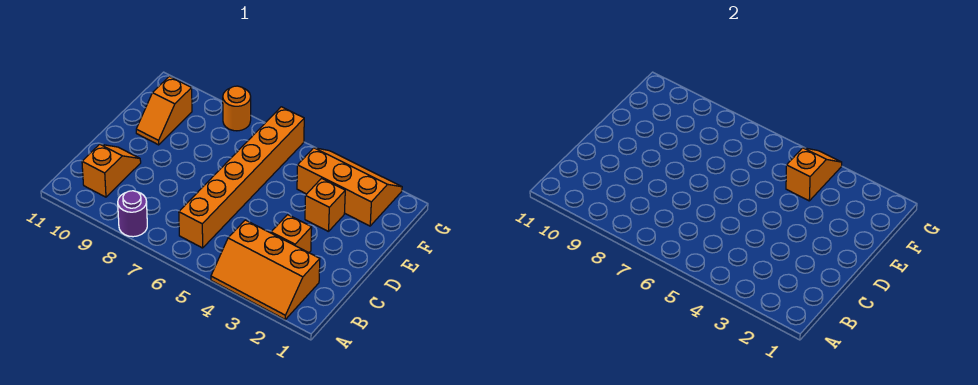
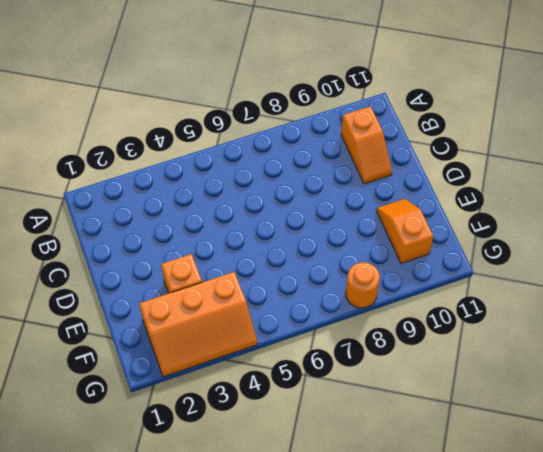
none -> orange slope A2:B4 level 1 top B
none -> purple round brick A8 level 1

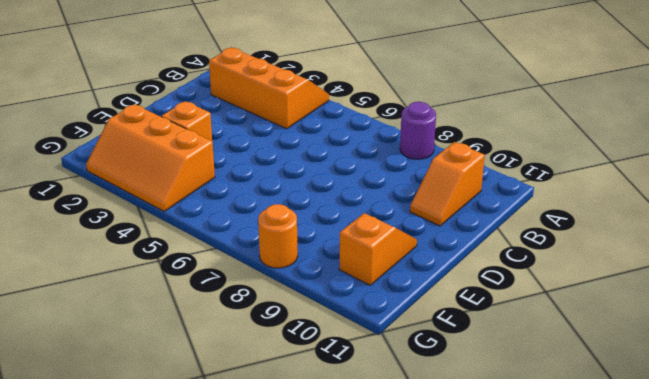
none -> orange brick B6:G6 level 1
none -> orange brick C3 level 1

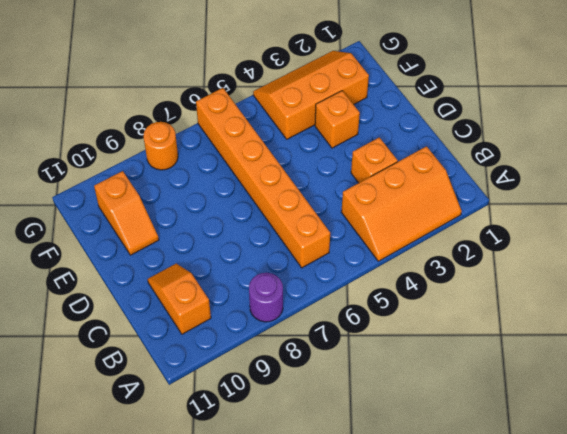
none -> orange slope F4:G4 level 2 top F

